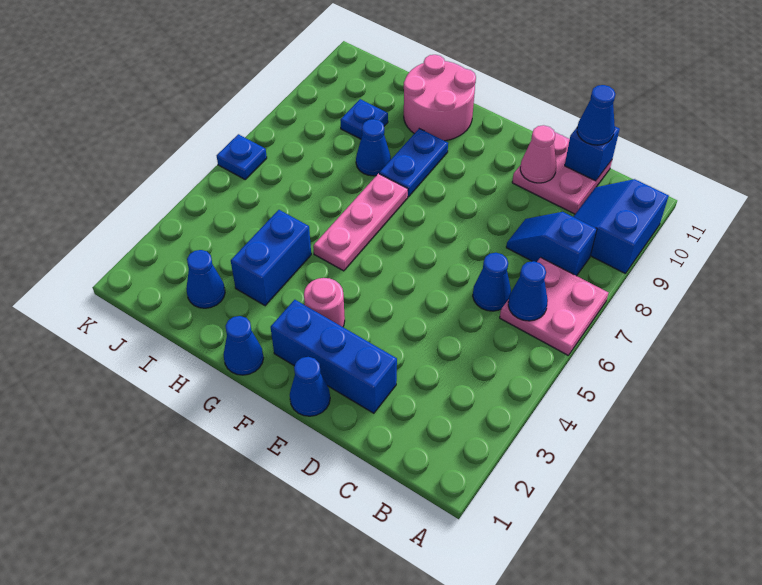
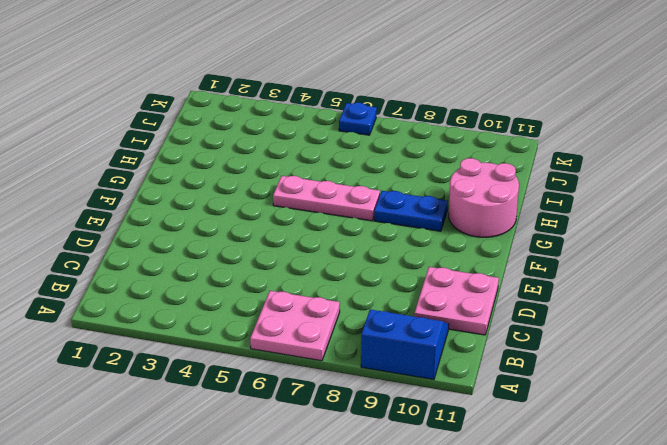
none -> blue slope B8:C8 level 1 top B
none -> blue cone C6 level 1
none -> blue brick D2:F2 level 1

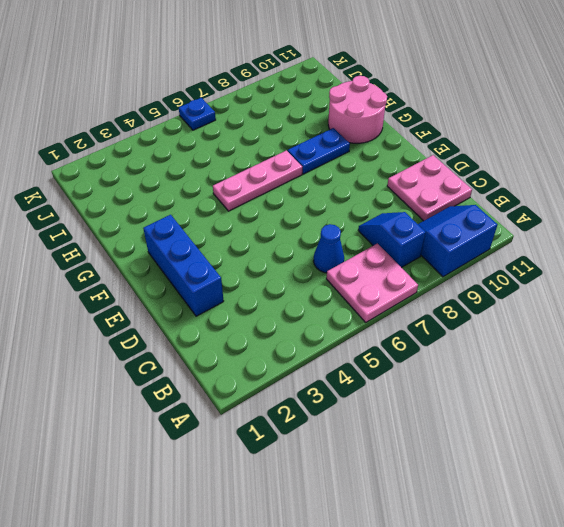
none -> blue cone E1 level 1
none -> pink round brick F3 level 1
none -> blue cone G1 level 1

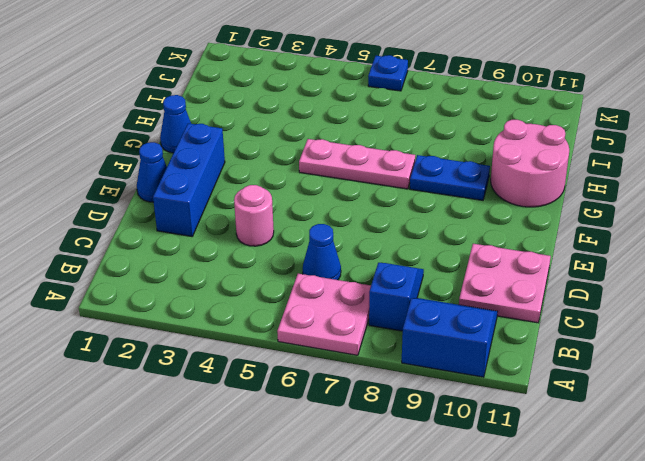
pink round brick D4 level 1 -> pink round brick F3 level 1
none -> blue brick H3:H4 level 1
none -> blue cone H8 level 1
none -> blue cone I2 level 1

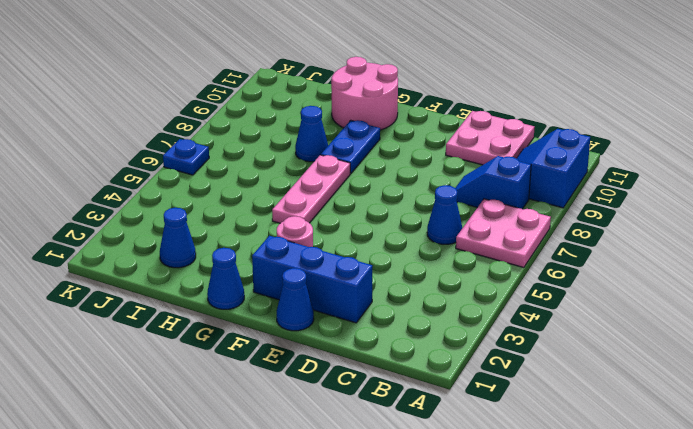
none -> blue brick H3:H4 level 1
none -> blue plate I9 level 1
none -> blue cone B6 level 2

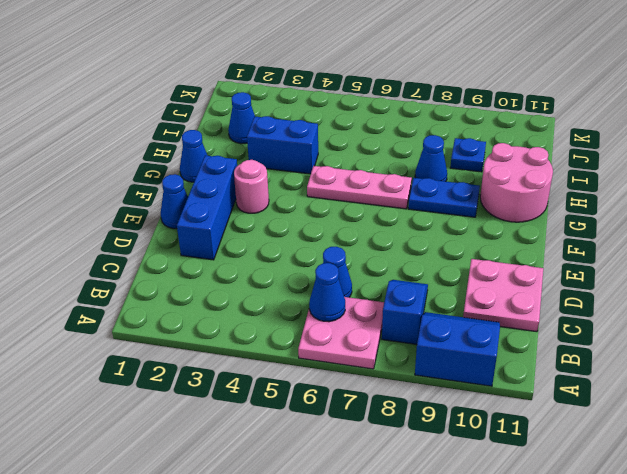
none -> blue plate K6 level 1
none -> blue brick C11 level 2
none -> pink cone D10 level 2

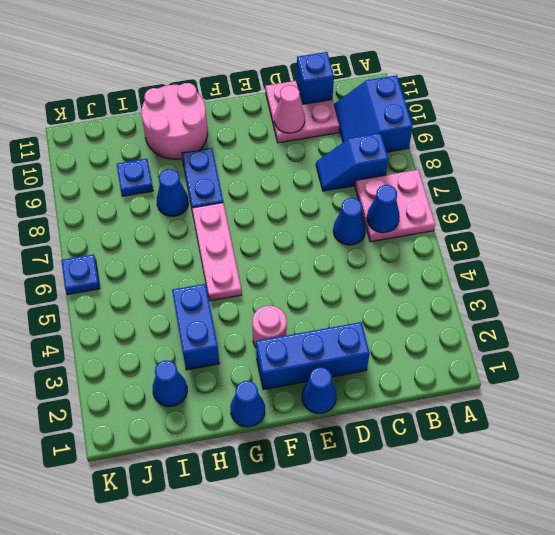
none -> blue cone C11 level 3

